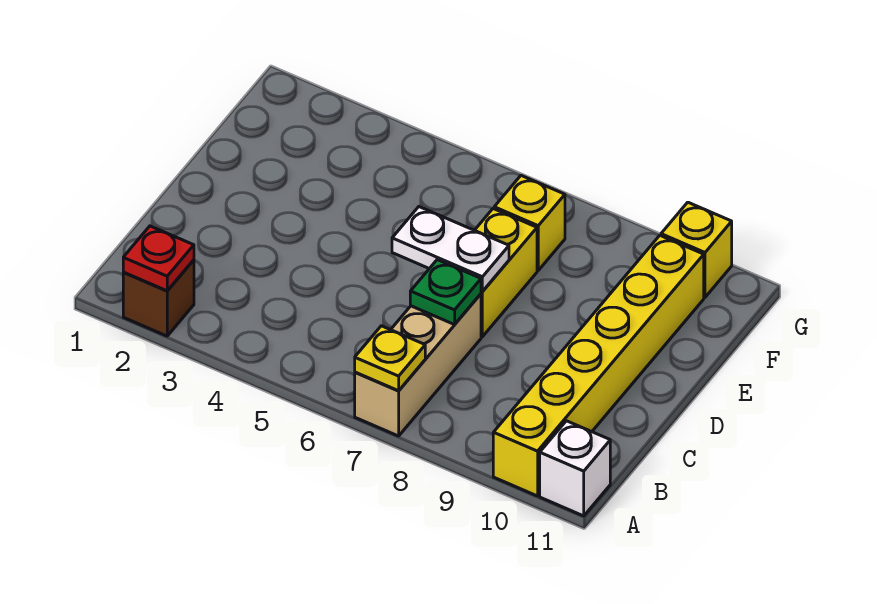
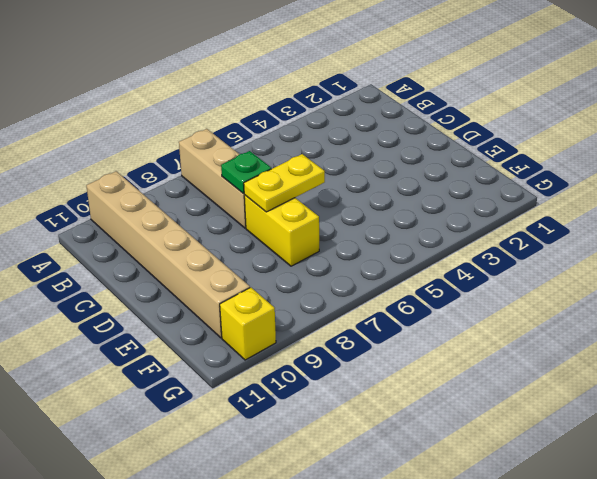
tan brick A10:F10 level 1 -> yellow brick A10:F10 level 1
yellow plate D6:D7 level 2 -> white plate D6:D7 level 2
none -> brown brick A2 level 1
none -> white brick A11 level 1

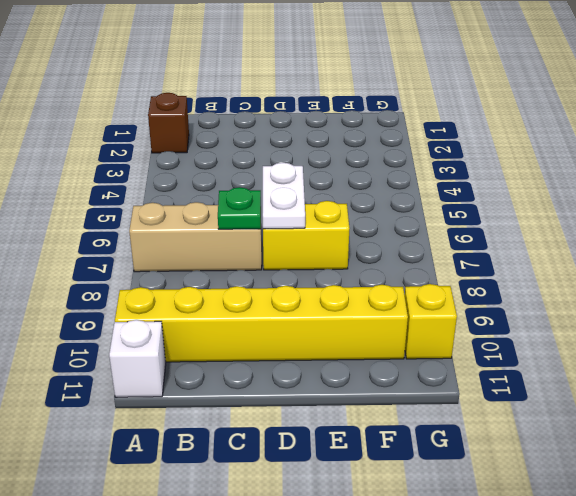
none -> yellow brick F7 level 1
none -> red plate A2 level 2

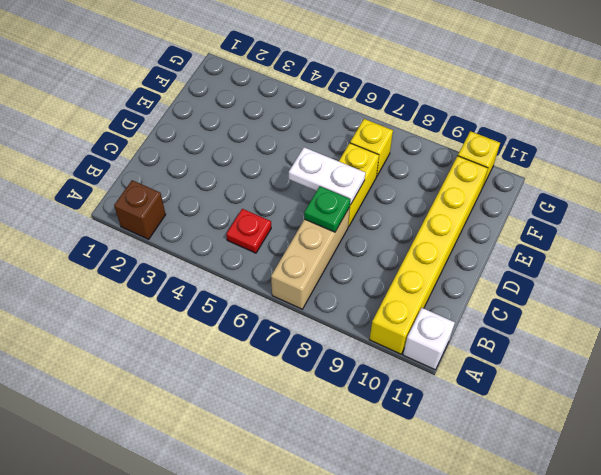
red plate B5 level 1 -> red plate A2 level 2
none -> yellow plate A7 level 2

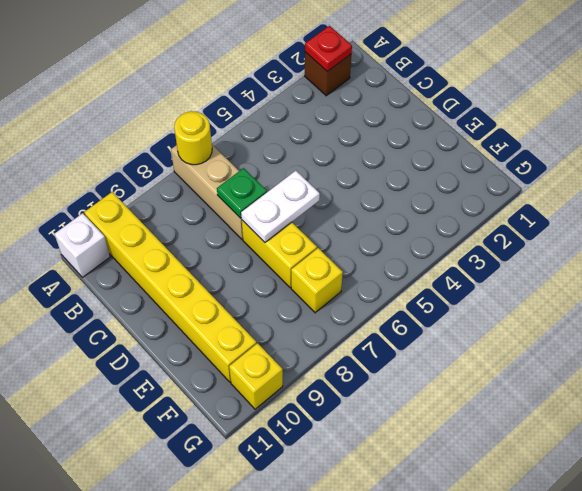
yellow round brick A7 level 2 -> yellow plate A7 level 2

